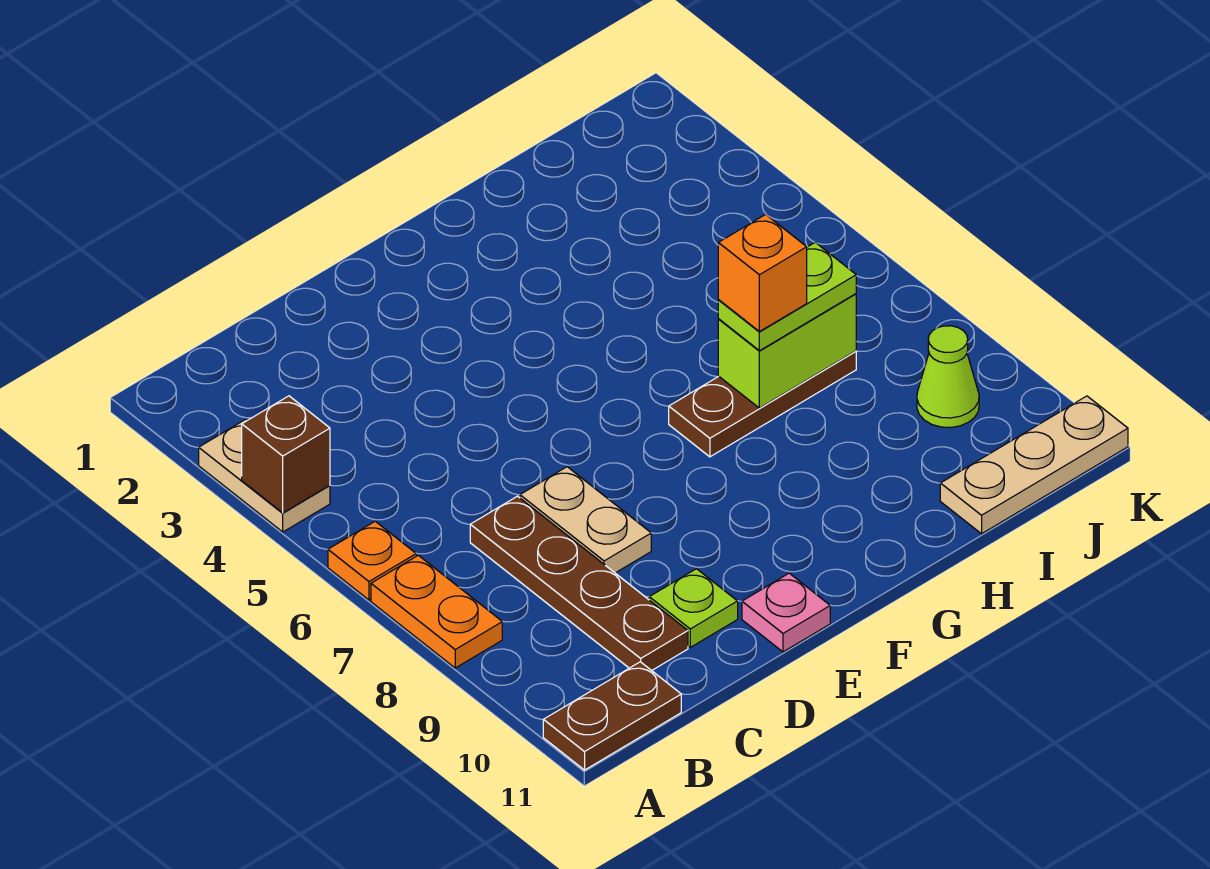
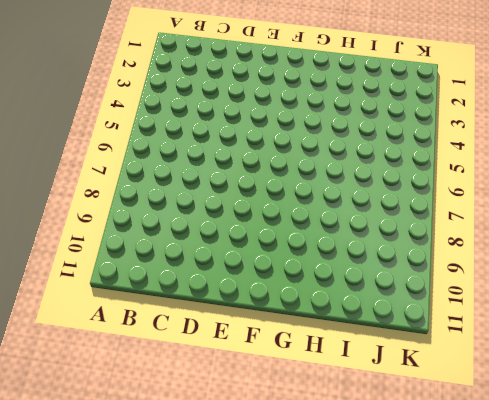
none -> tan plate A3:A4 level 1
none -> orange plate A6 level 1
none -> orange plate A7:A8 level 1

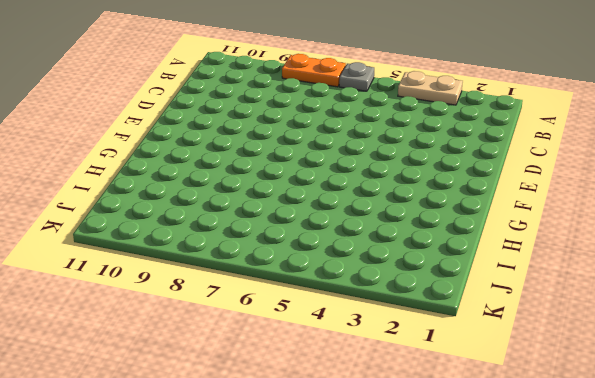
grey plate A6 level 1 -> orange plate A6 level 1
none -> brown plate A11:B11 level 1
none -> brown plate C7:C10 level 1
none -> tan plate D7:D8 level 1

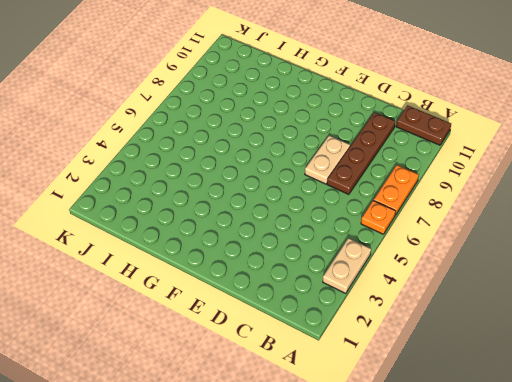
none -> lime plate D10 level 1
none -> pink plate E11 level 1
none -> brown plate G7:I7 level 1

